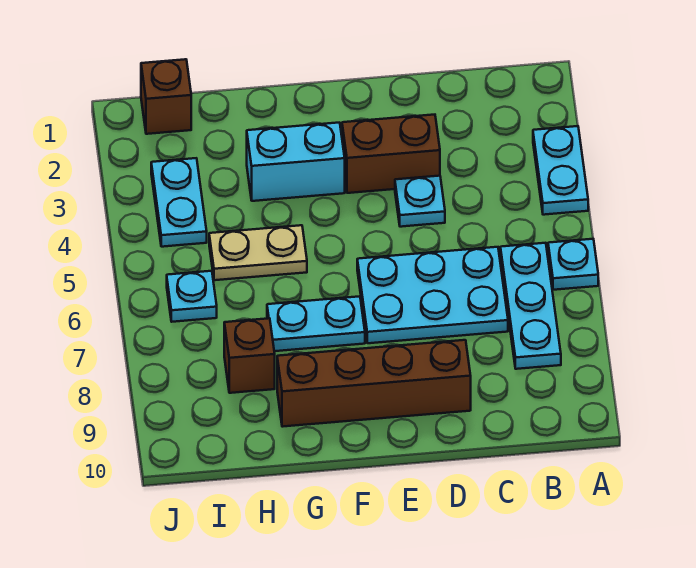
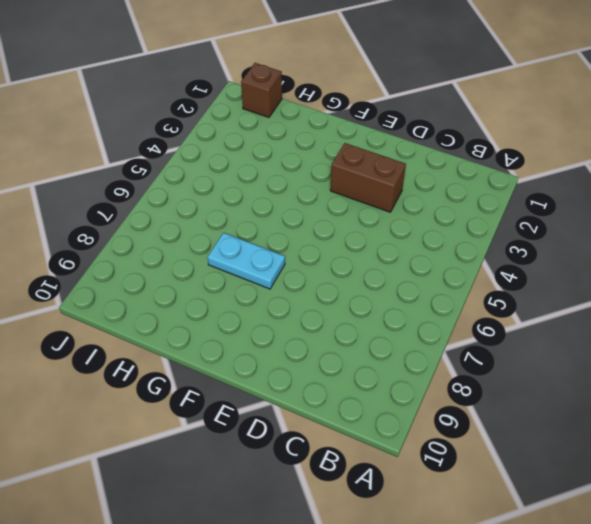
none -> cyan plate A3:A4 level 1
none -> cyan plate A6 level 1
none -> cyan plate B6:B8 level 1

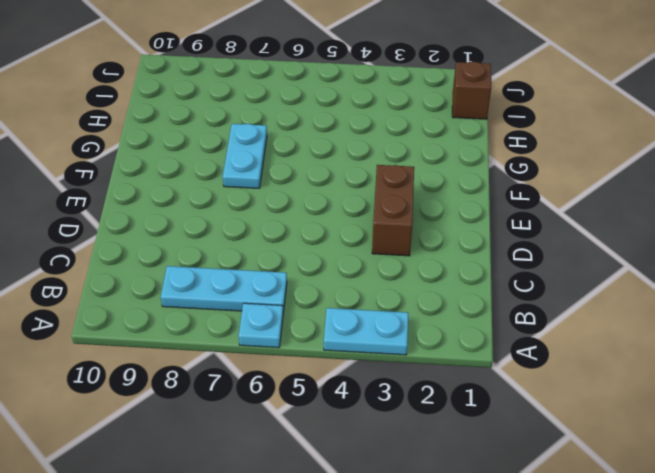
none -> cyan plate C6:E7 level 1
none -> cyan plate D4 level 1
none -> brown brick D9:G9 level 1

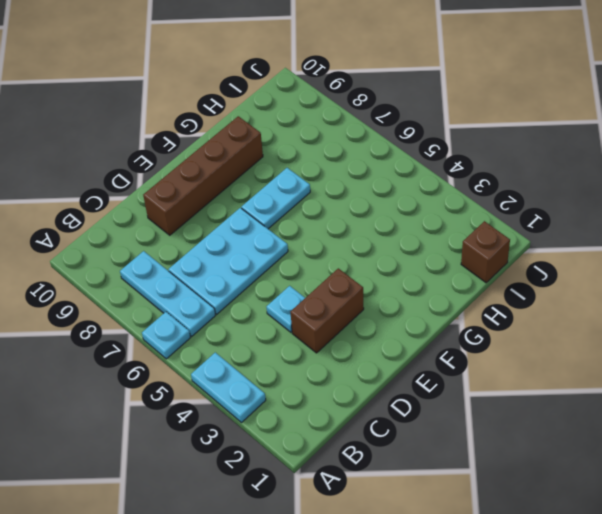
none -> cyan brick F3:G3 level 1
none -> tan plate G5:H5 level 1
none -> brown brick H8 level 1

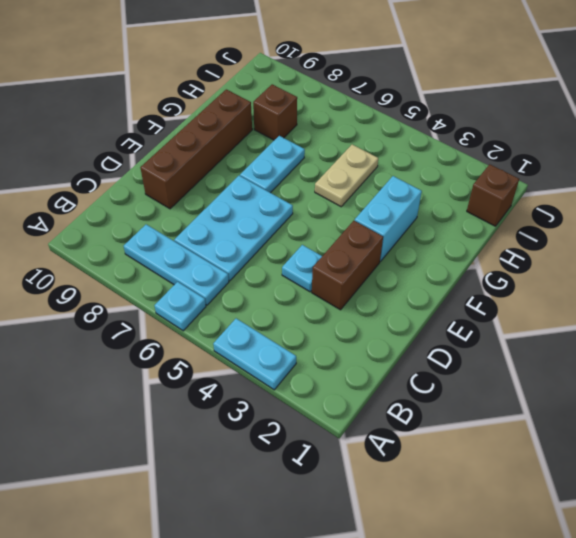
none -> cyan plate I3:I4 level 1
none -> cyan plate I6 level 1

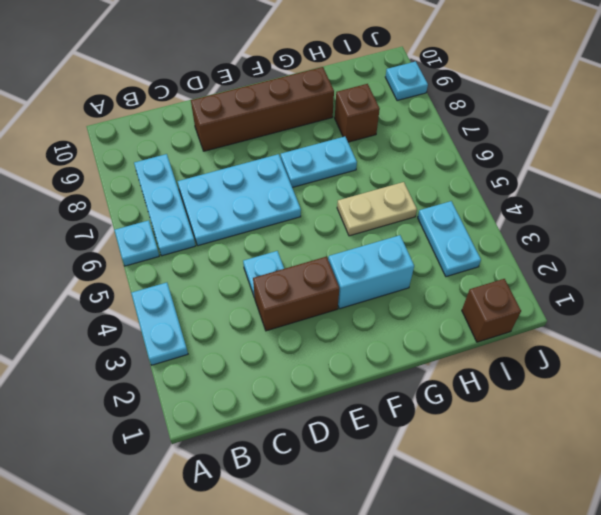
cyan plate J9 level 1 -> cyan plate I6 level 1

